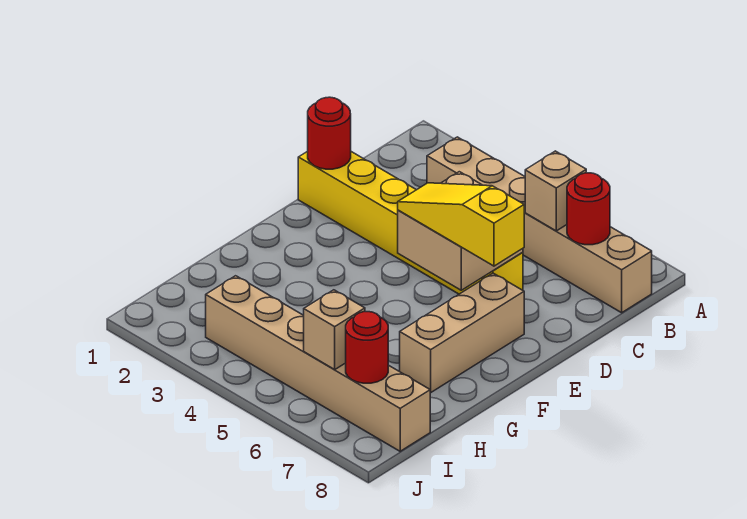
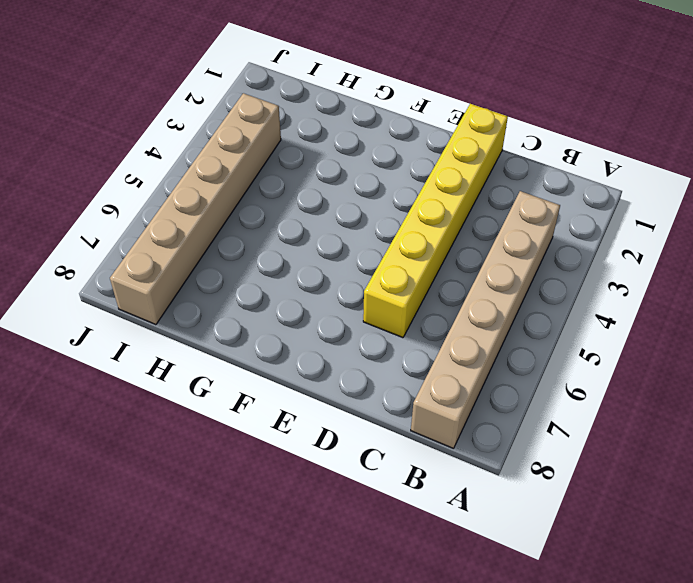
none -> tan brick E7:G7 level 1
none -> tan brick B6 level 2

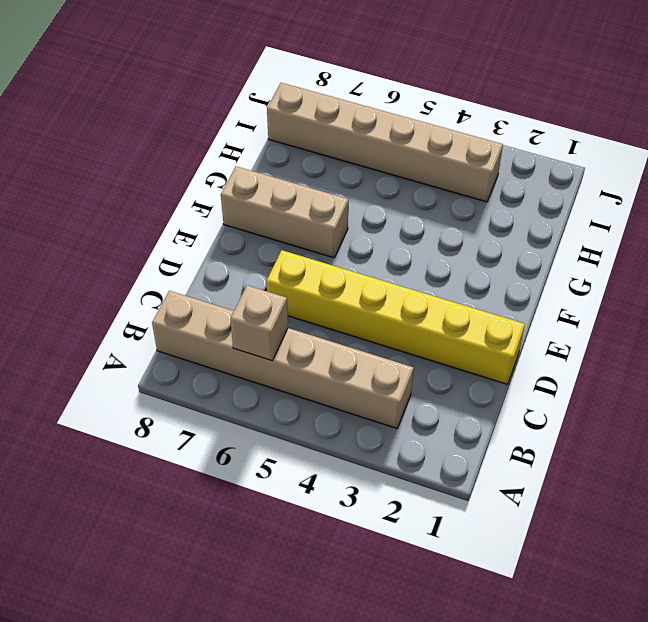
tan brick F6:F8 level 1 -> tan brick E7:G7 level 1
none -> red round brick B7 level 2
none -> red round brick D1 level 2

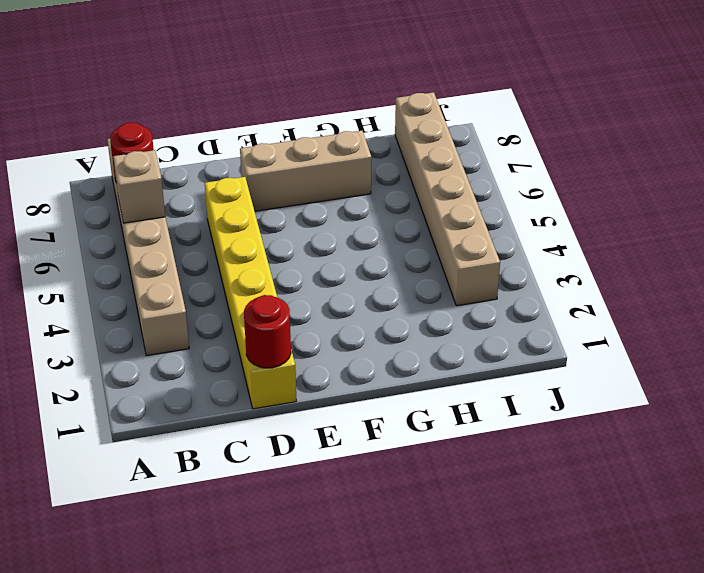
none -> tan brick D5:E6 level 2
none -> tan brick I6 level 2

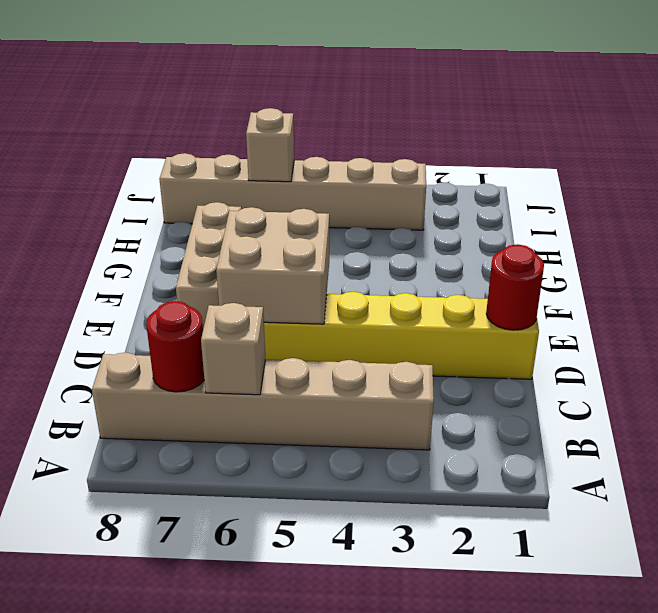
none -> red round brick I7 level 2
none -> yellow slope E5:E7 level 3 top 7

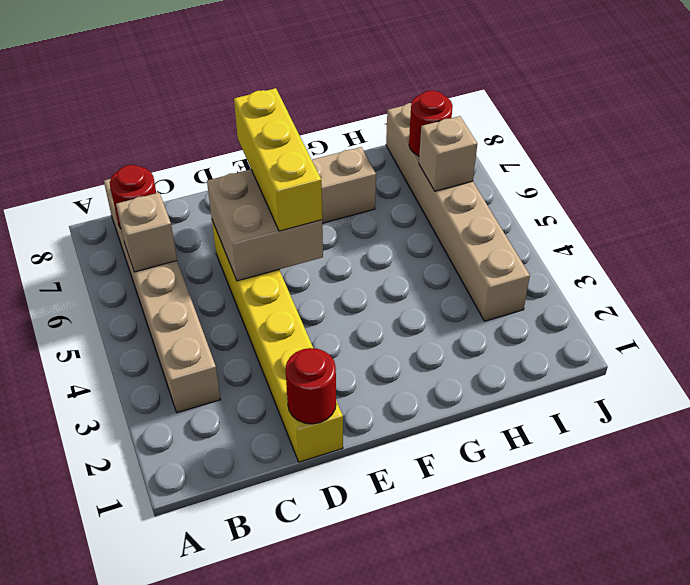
yellow brick E5:E7 level 3 -> yellow slope E5:E7 level 3 top 7

